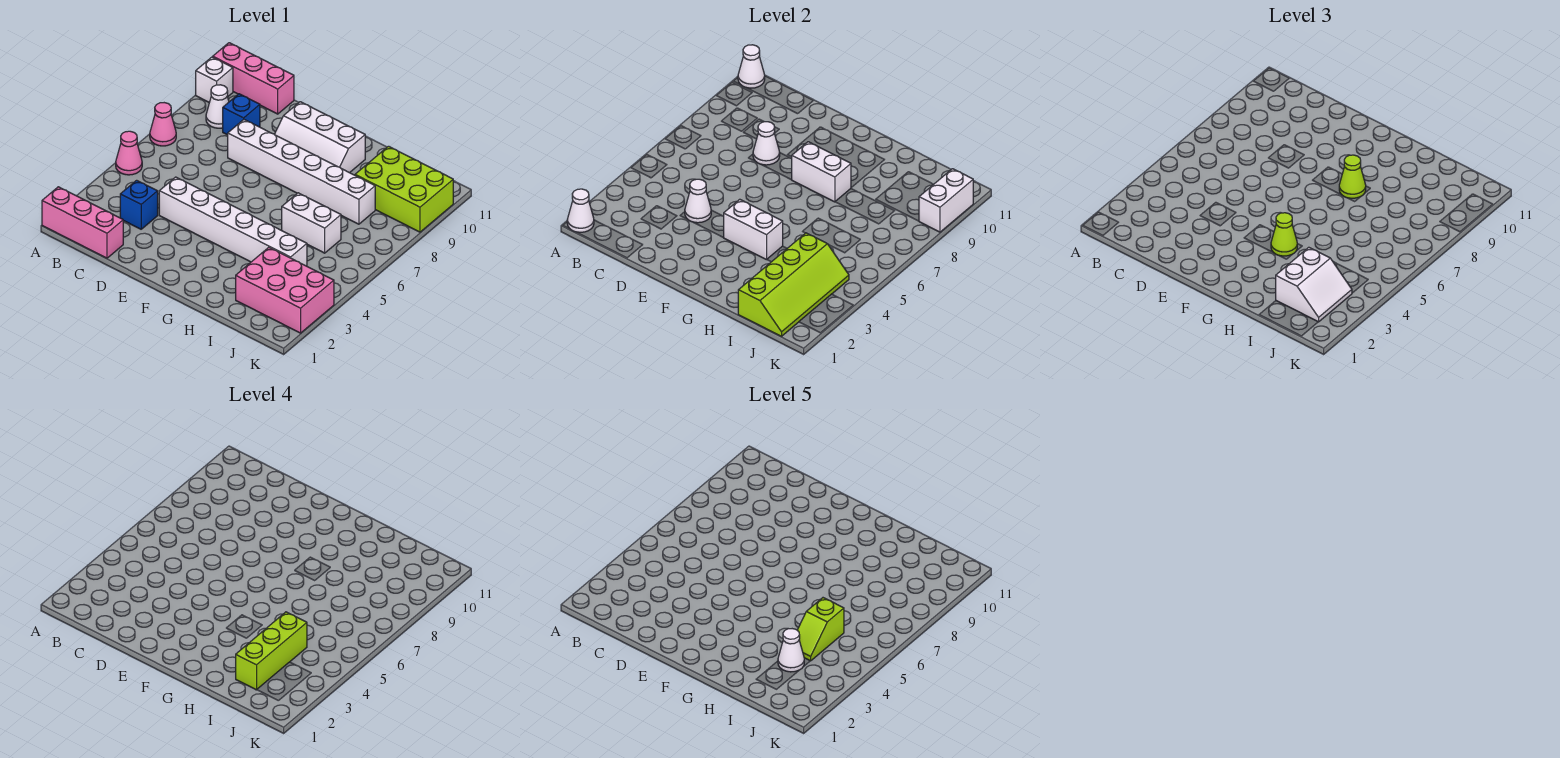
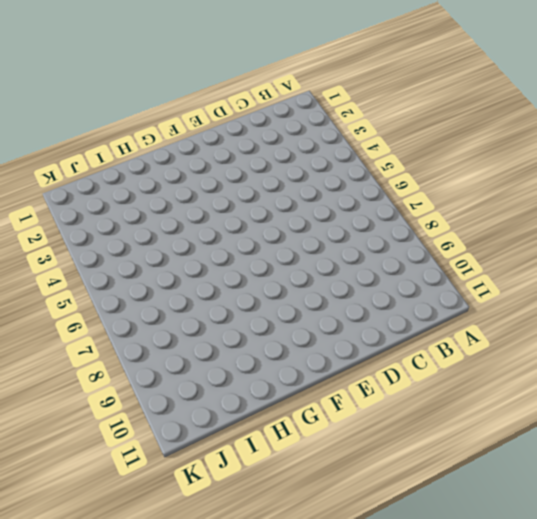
none -> pink brick A1:C1 level 1
none -> pink cone A5 level 1
none -> pink cone A7 level 1

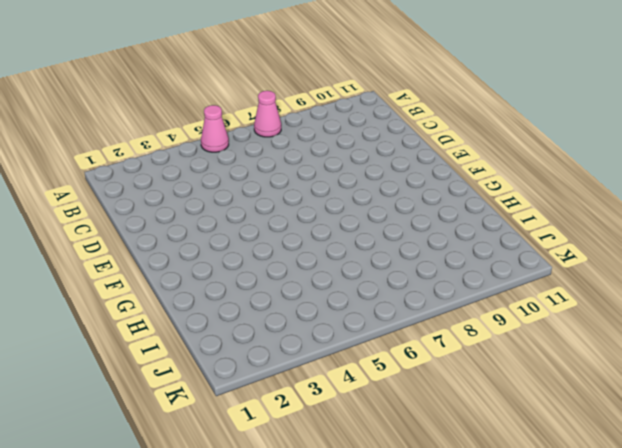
none -> pink brick A1:C1 level 1
none -> white brick A10 level 1
none -> pink brick A11:C11 level 1

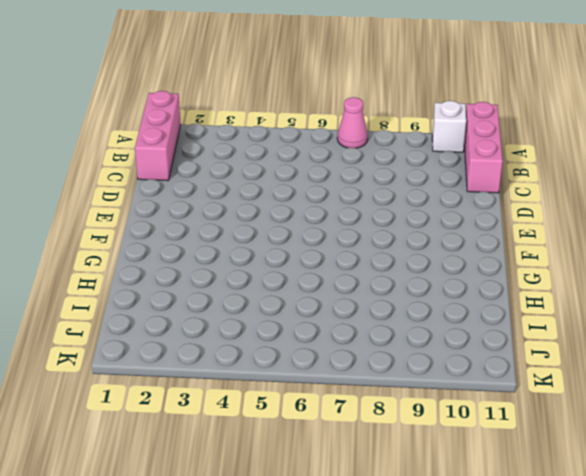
none -> pink cone A5 level 1
none -> white cone B9 level 1
none -> blue brick C3 level 1

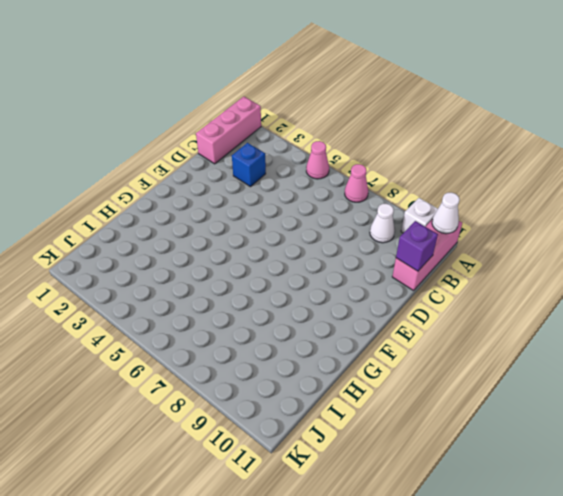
purple brick C11 level 2 -> none
none -> blue brick C9 level 1
none -> white brick D4:I4 level 1
none -> white brick D8:I8 level 1

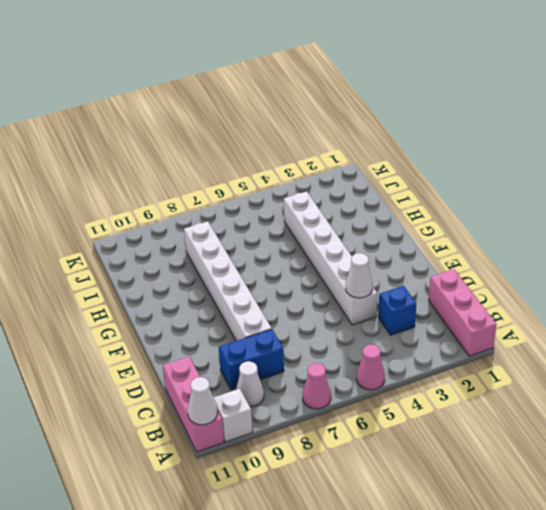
blue brick C8:C9 level 1 -> blue brick C9 level 1
none -> white slope E9:G10 level 1 top 10
none -> white brick H6:I6 level 1
none -> pink brick I2:K3 level 1

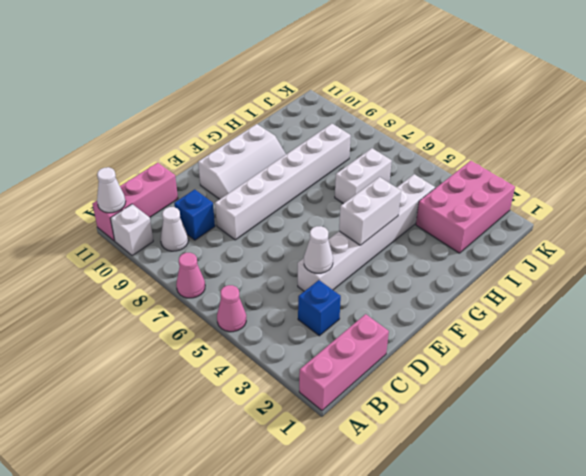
none -> lime brick I9:K10 level 1
none -> white cone A1 level 2
none -> white cone D8 level 2

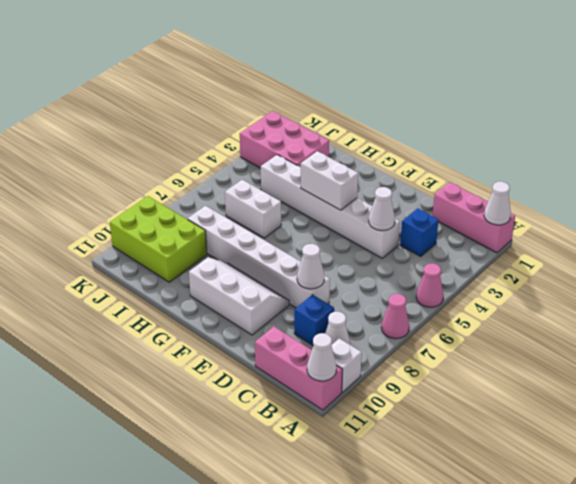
none -> white brick F8:G8 level 2
none -> lime slope I1:J4 level 2 top I
none -> white brick K9:K10 level 2

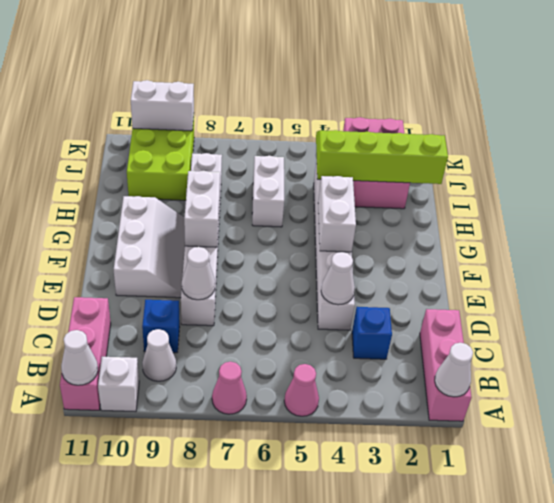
none -> lime cone G4 level 3
none -> lime cone G8 level 3
none -> white slope I2:J3 level 3 top I

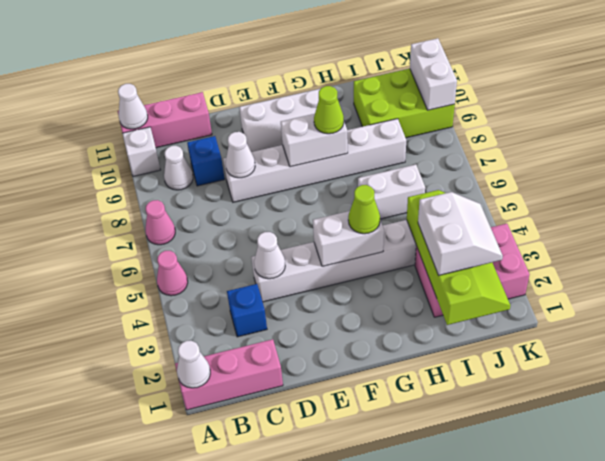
none -> lime brick I2:I4 level 4
none -> white cone I3 level 5
none -> lime slope I4:I5 level 5 top 5

